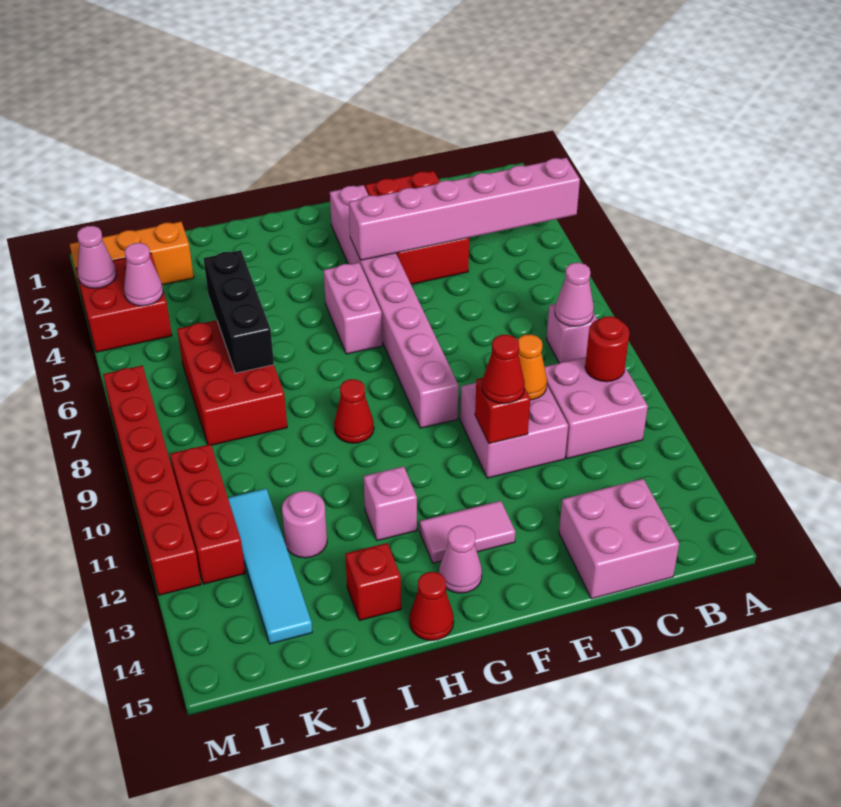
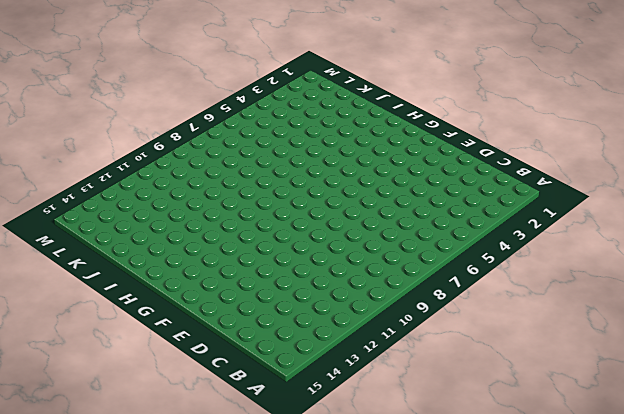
none -> pink brick B8 level 1
none -> pink brick B10:C11 level 1
none -> pink brick C14:D15 level 1

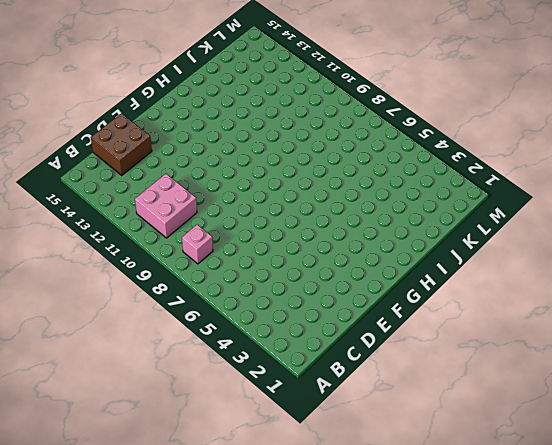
brown brick C14:D15 level 1 -> pink brick C14:D15 level 1
none -> red brick D2:E4 level 1
none -> pink brick D10:E11 level 1
none -> pink brick F2:F9 level 1

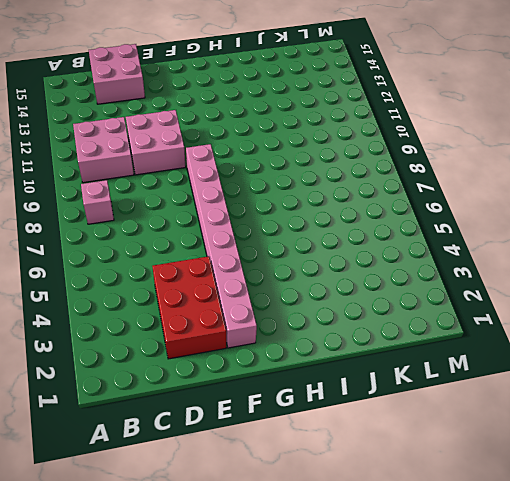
none -> pink tile F13:G13 level 1
none -> pink brick G5:G6 level 1
none -> pink cone G14 level 1

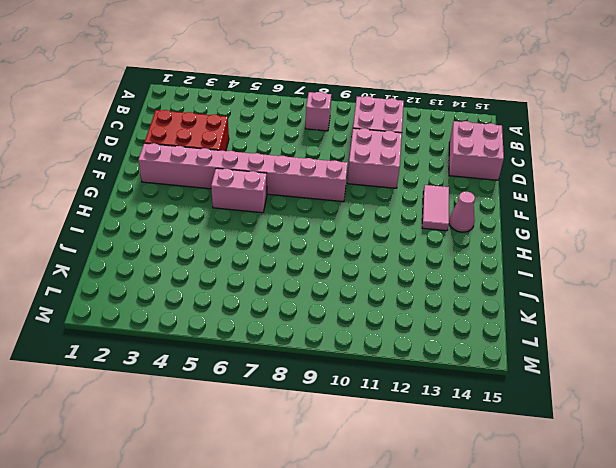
none -> red cone H9 level 1
none -> pink brick H12 level 1
none -> red cone H15 level 1

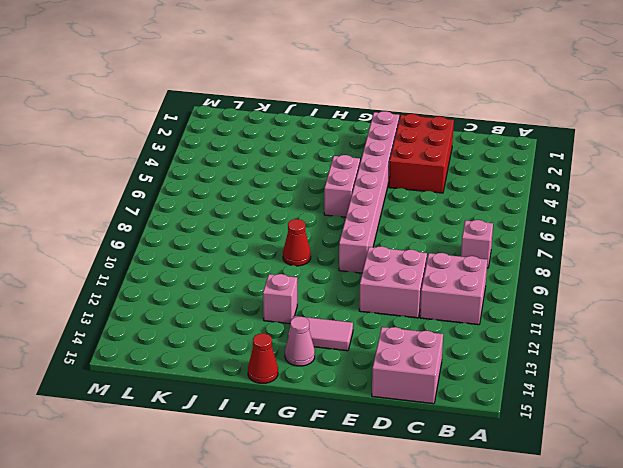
none -> red brick I14 level 1
none -> red brick J6:K8 level 1
none -> pink round brick J12 level 1

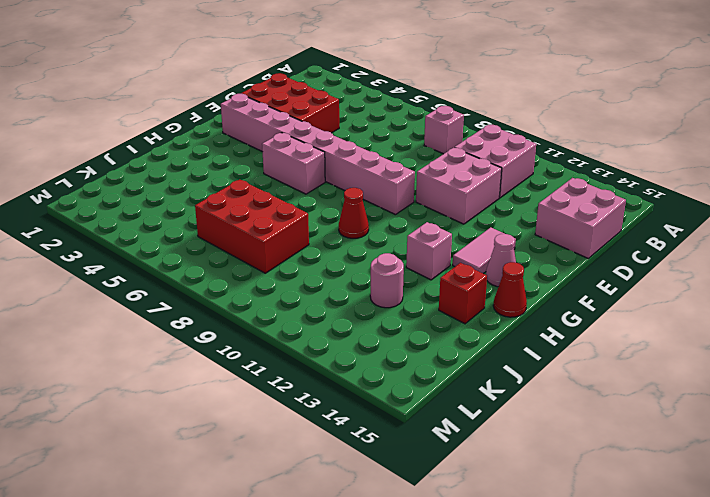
none -> orange brick K2:M2 level 1
none -> cyan tile K11:K14 level 1
none -> red brick L3:M4 level 1

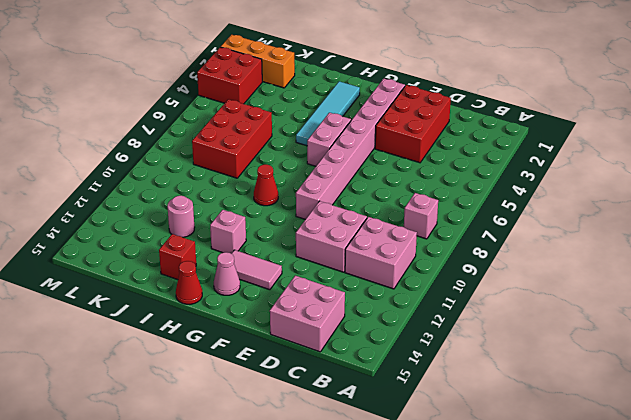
cyan tile H2:H5 level 1 -> cyan tile K11:K14 level 1
none -> red brick L10:L12 level 1
none -> red brick M7:M12 level 1
none -> pink brick A4:F4 level 2

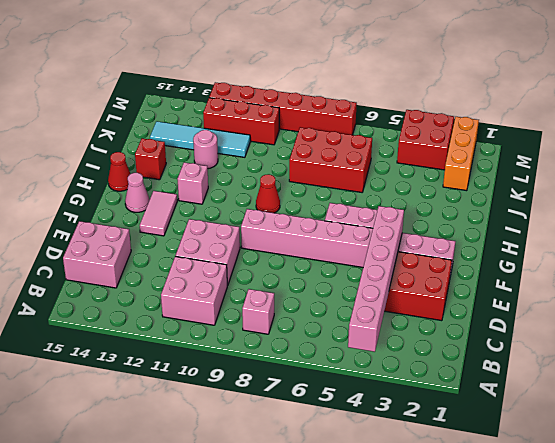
none -> pink cone B8 level 2
none -> red round brick B10 level 2
none -> orange cone D10 level 2

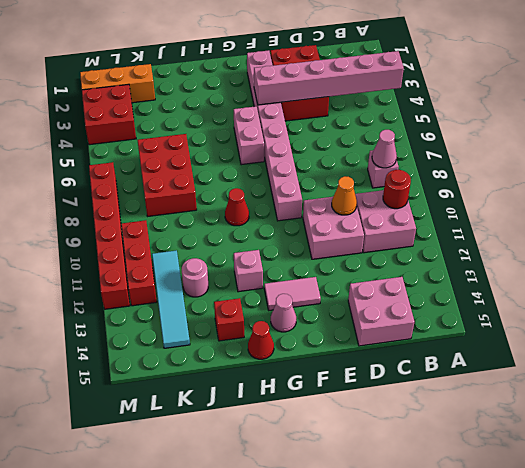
none -> red brick E11 level 2
none -> black brick J5:J7 level 2
none -> pink cone L4 level 2

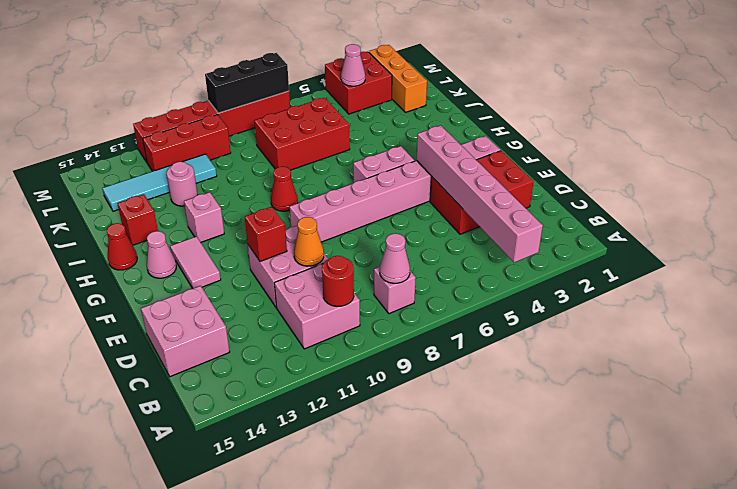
black brick M7:M9 level 2 -> black brick J5:J7 level 2
none -> pink cone M3 level 2
none -> red cone E11 level 3

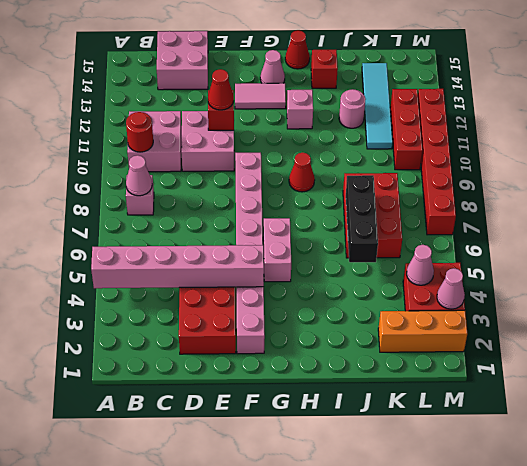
none -> orange cone D10 level 2

